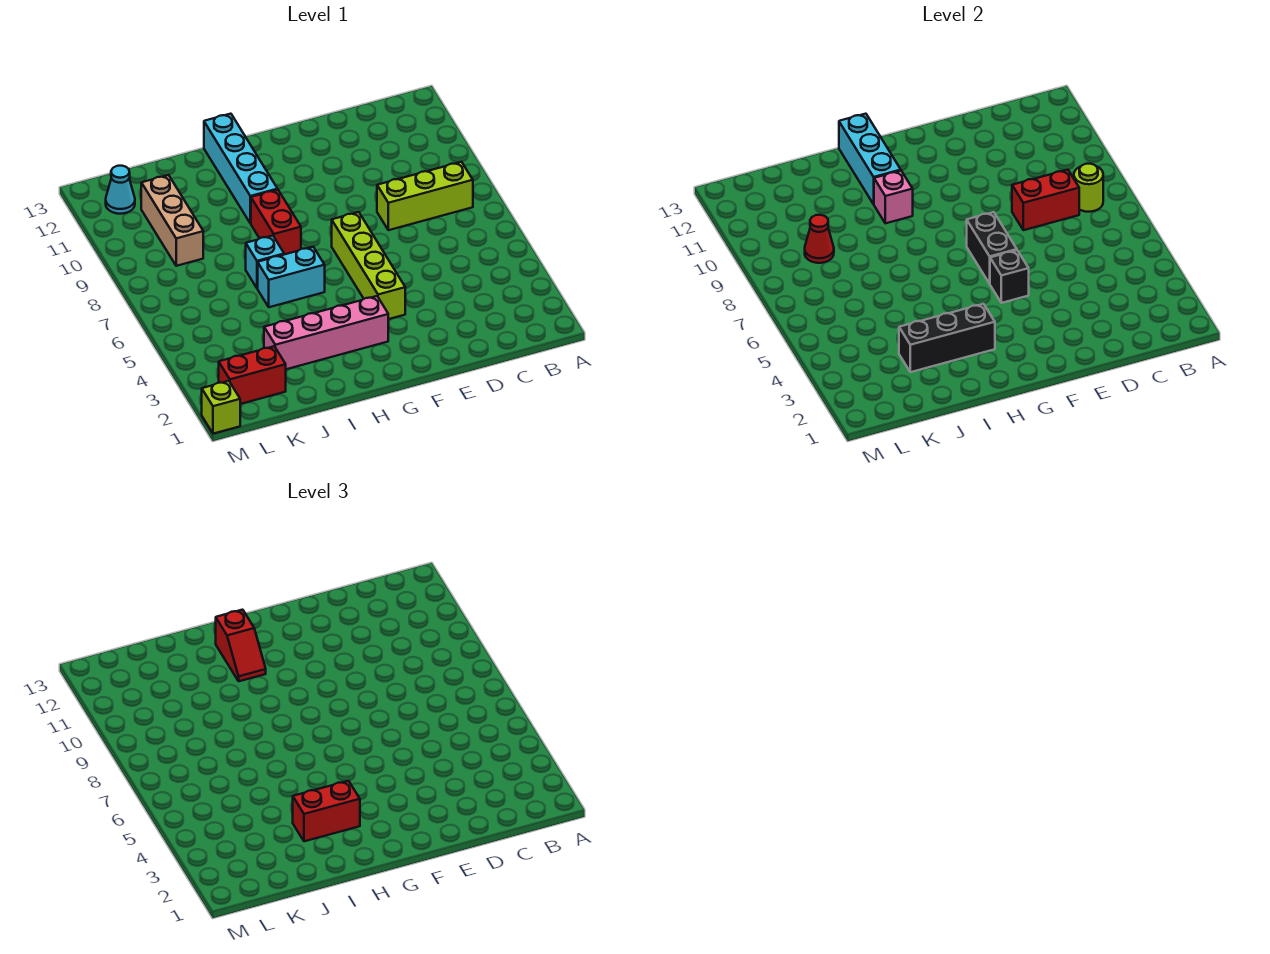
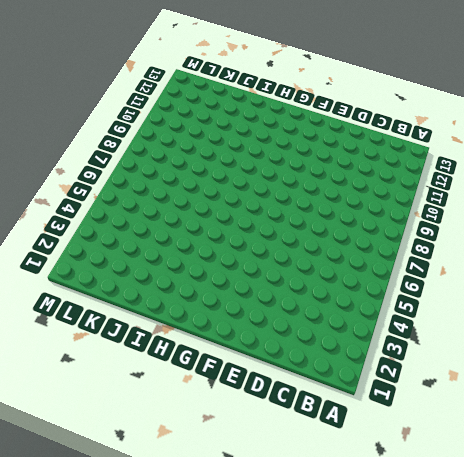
none -> lime brick B8:D8 level 1
none -> lime brick F4:F7 level 1
none -> pink brick G3:J3 level 1

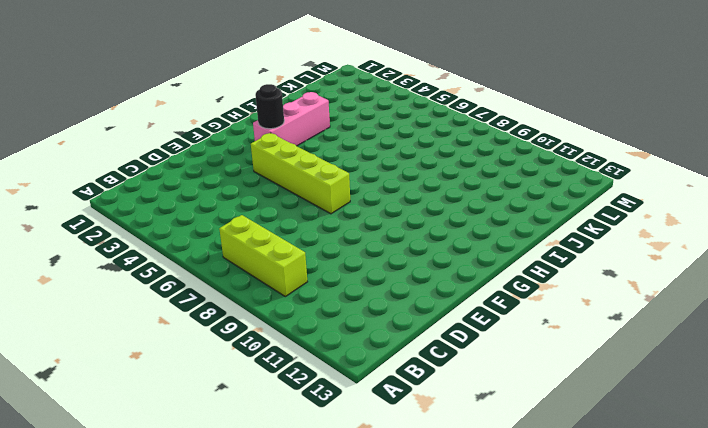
lime brick B7:B9 level 1 -> lime brick B8:D8 level 1
pink brick G3:I3 level 1 -> pink brick G3:J3 level 1
black round brick G3 level 2 -> none
none -> cyan brick H6:I6 level 1
none -> red brick H8:H9 level 1
none -> cyan brick H10:H13 level 1

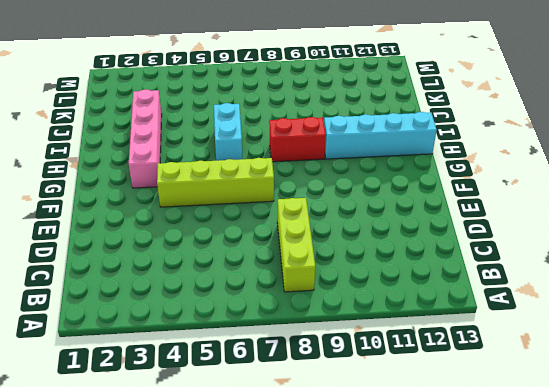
none -> cyan brick I7 level 1
none -> red brick K2:L2 level 1
none -> tan brick K9:K11 level 1

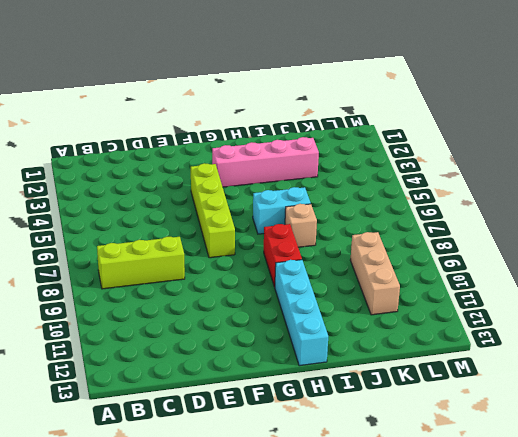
tan brick I7 level 1 -> cyan brick I7 level 1
none -> red brick K2:L2 level 1
none -> cyan cone L12 level 1
none -> lime brick M1 level 1

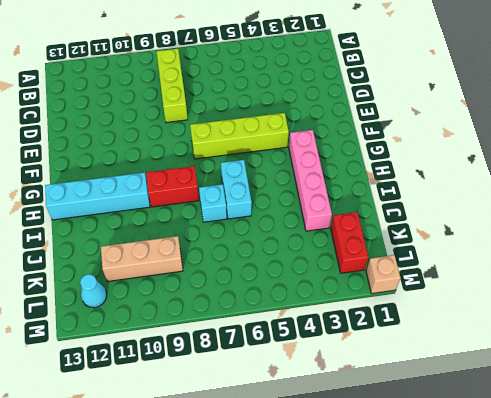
tan brick M1 level 1 -> lime brick M1 level 1
none -> lime round brick B8 level 2
none -> red brick C8:D8 level 2
none -> black brick F5 level 2

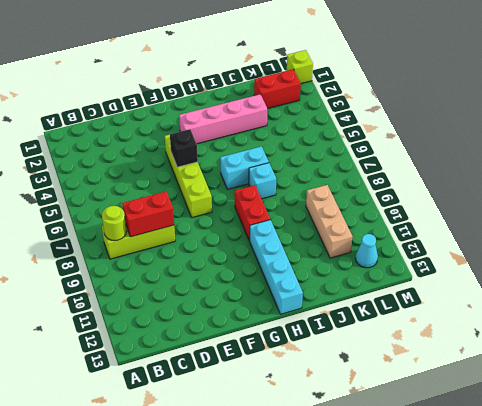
none -> black brick F6:F7 level 2
none -> black brick H3:J3 level 2
none -> pink brick H10 level 2

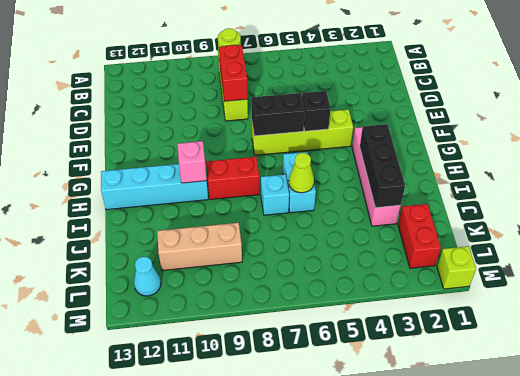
lime cone I6 level 2 -> none
none -> cyan brick H11:H13 level 2
none -> red cone K9 level 2
none -> red brick H3:I3 level 3

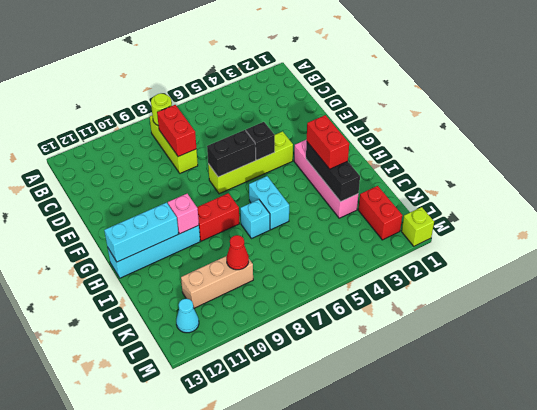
none -> red slope H11:H12 level 3 top 12

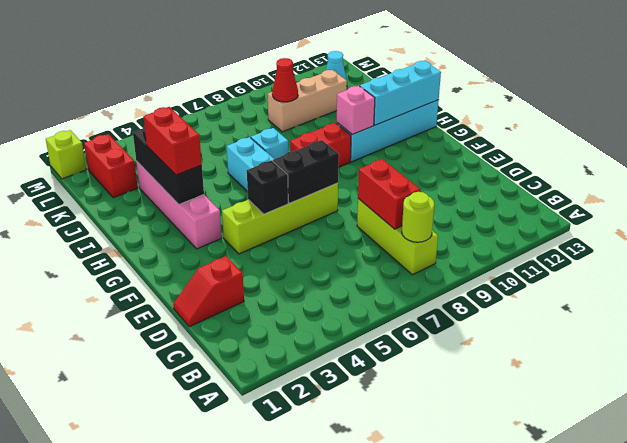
red slope D1:D2 level 1 top 2 -> red slope H11:H12 level 3 top 12

